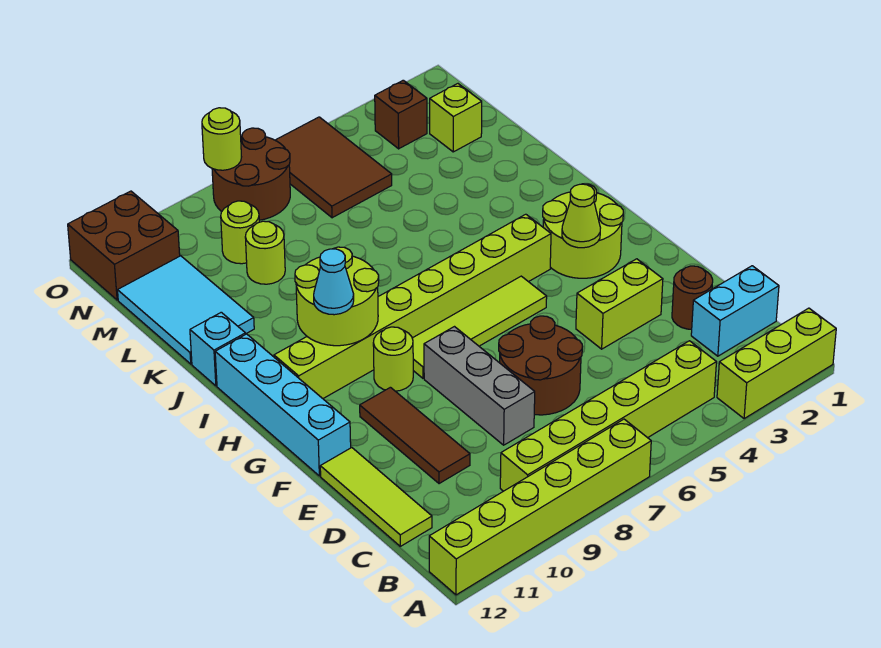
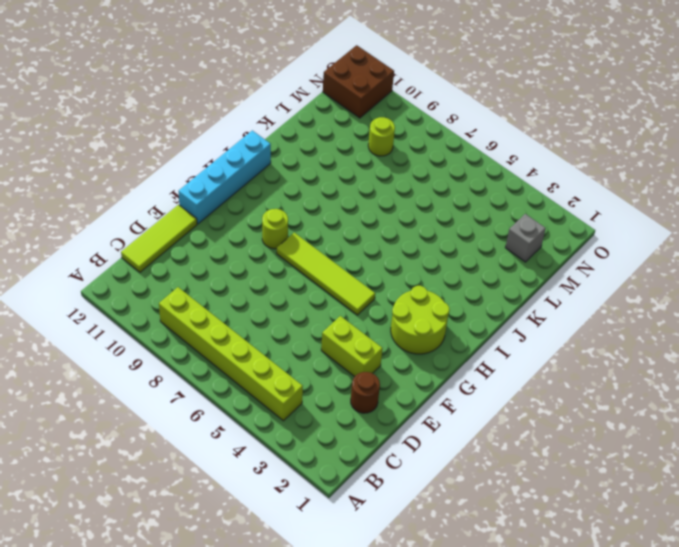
grey brick M2 level 1 -> lime brick M2 level 1
none -> lime brick A1:A3 level 1
none -> lime brick A7:A12 level 1
none -> cyan brick C1:C2 level 1

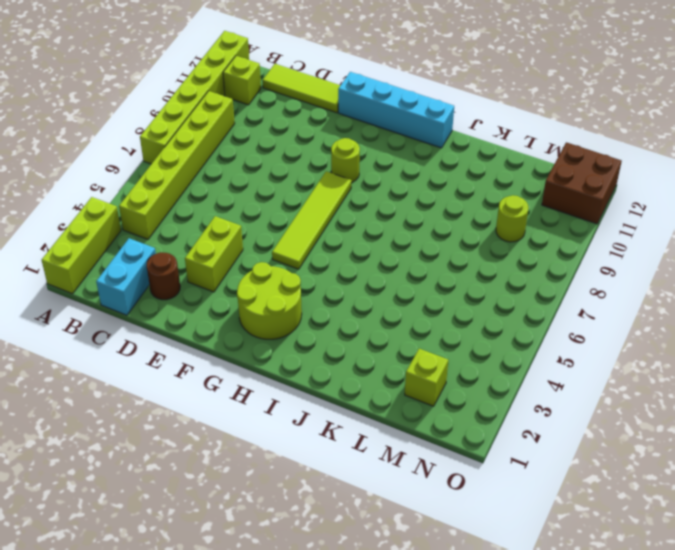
lime brick B11 level 1 -> none
none -> brown round brick D6:E7 level 1
none -> grey brick D8:F8 level 1
none -> brown tile D10:F10 level 1

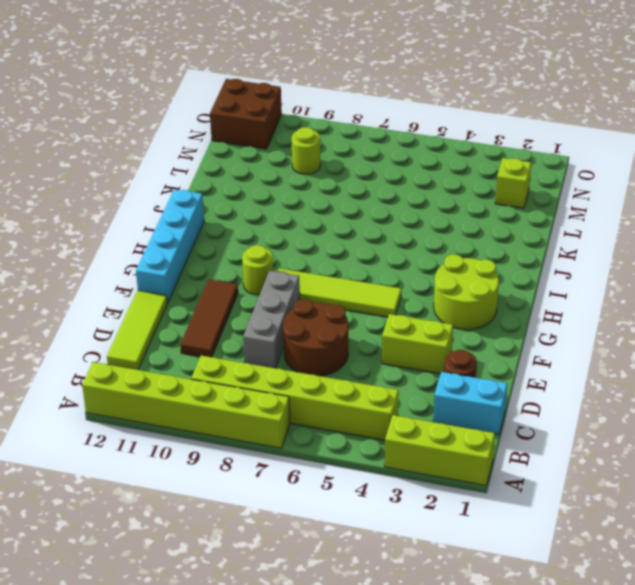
none -> lime brick H4:H11 level 1
none -> cyan brick J12 level 1
none -> cyan tile K11:M12 level 1

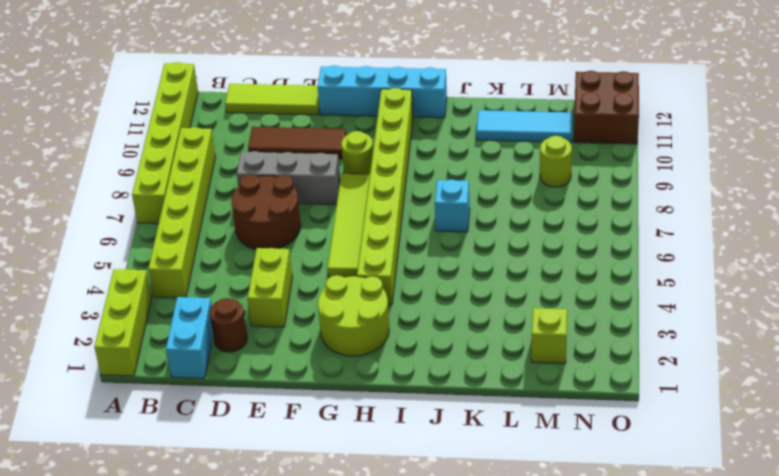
cyan brick J7 level 1 -> cyan brick J12 level 1
cyan tile K11:M11 level 1 -> cyan tile K11:M12 level 1
none -> lime round brick L9 level 1
none -> brown tile M5:O6 level 1
none -> brown brick N3 level 1

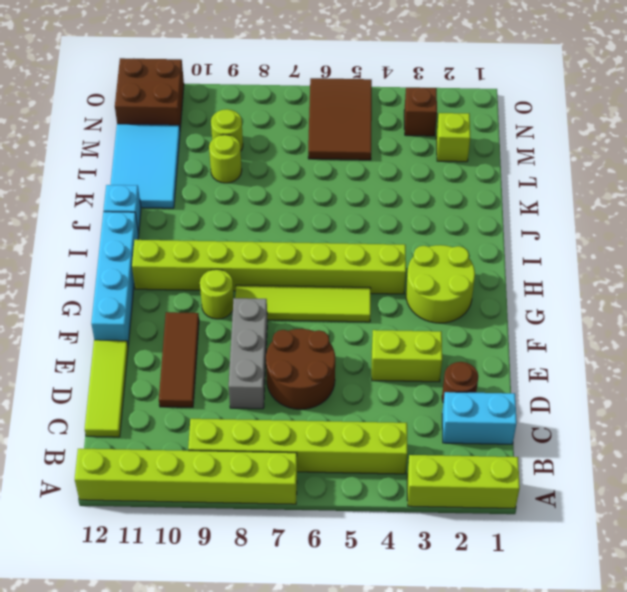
none -> brown round brick N7:O8 level 1
none -> lime cone G3 level 2
none -> lime round brick H9:I10 level 2

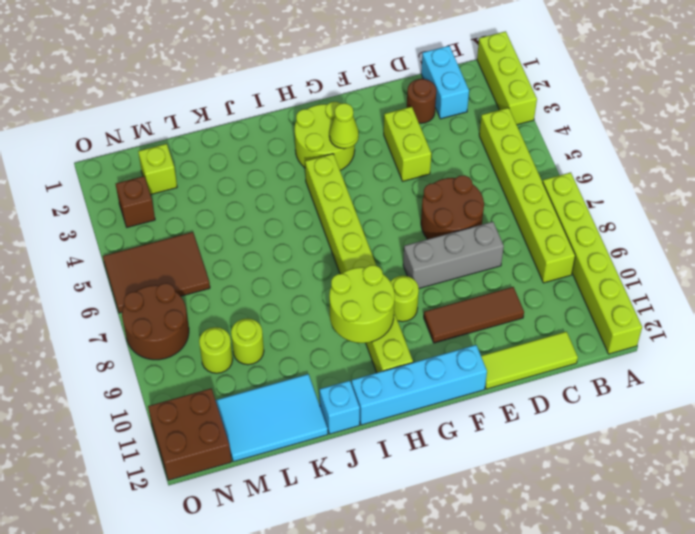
none -> lime tile G5:G8 level 1
none -> lime round brick O8 level 2
none -> cyan cone H10 level 3

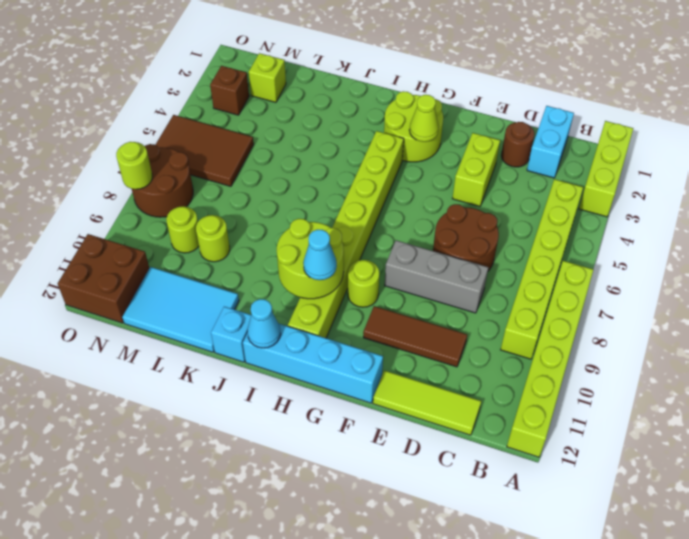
cyan cone I12 level 2 -> none
none -> lime tile G5:G8 level 1

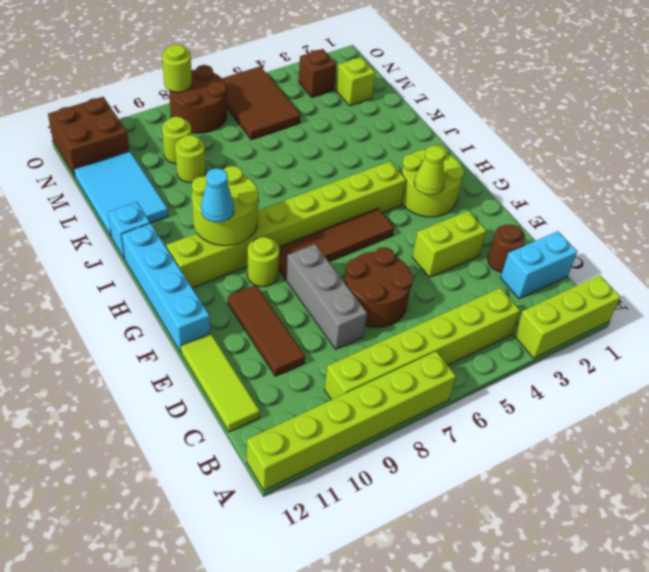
brown tile G5:G8 level 1 -> lime tile G5:G8 level 1

